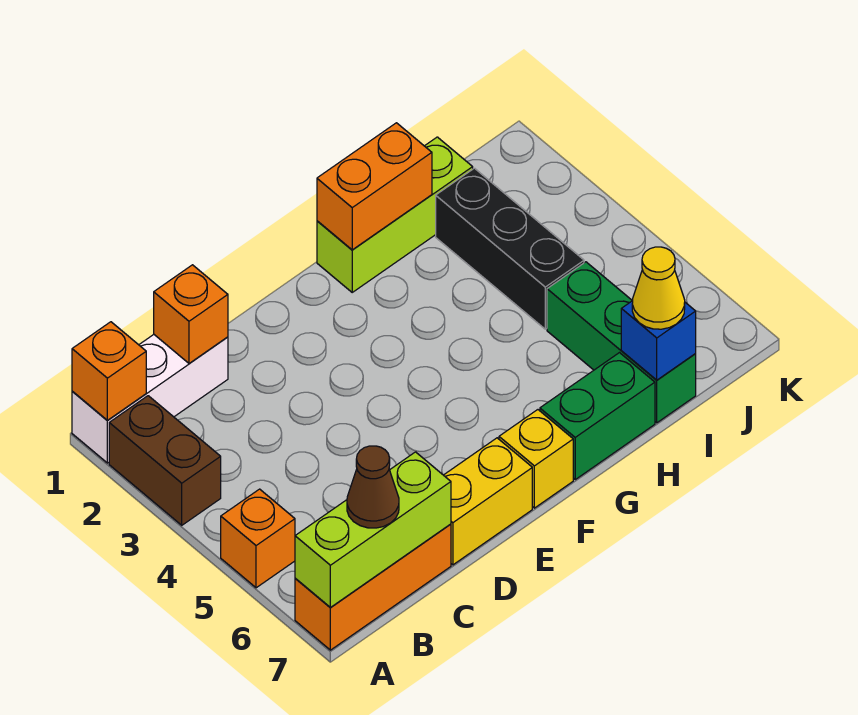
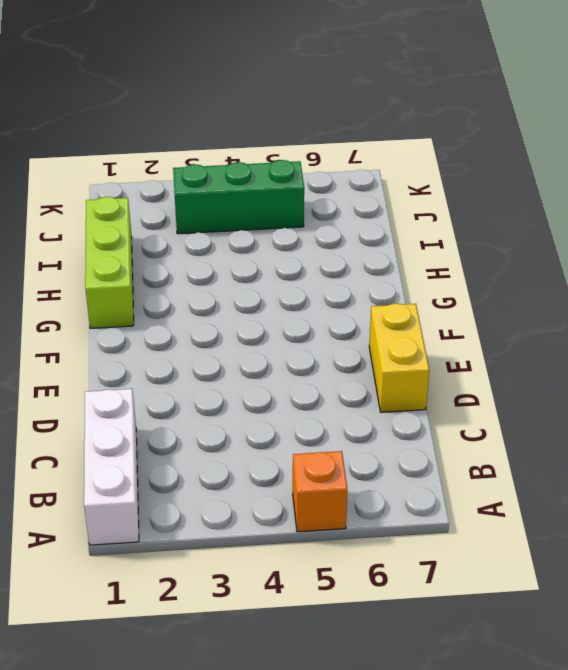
green brick J3:J5 level 1 -> green brick I5:I7 level 1
none -> brown brick A2:A3 level 1
none -> orange brick A7:C7 level 1
none -> yellow brick F7 level 1

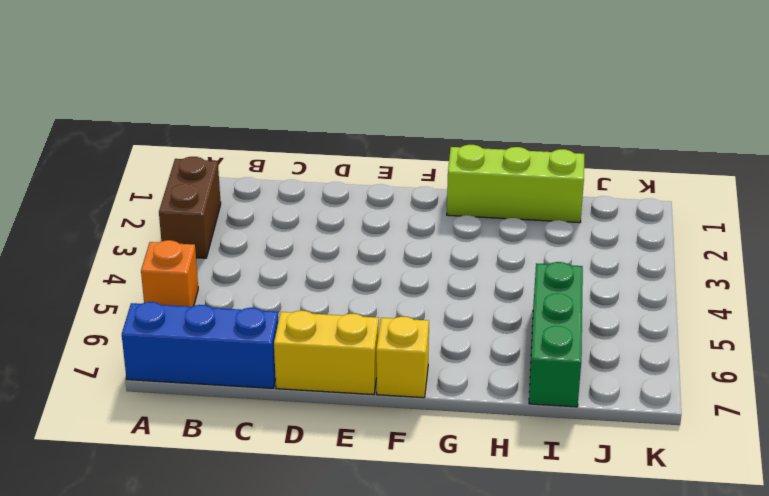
blue brick A7:C7 level 1 -> orange brick A7:C7 level 1
none -> white brick A1:C1 level 1
none -> green brick G7:H7 level 1
none -> black brick I2:I4 level 1

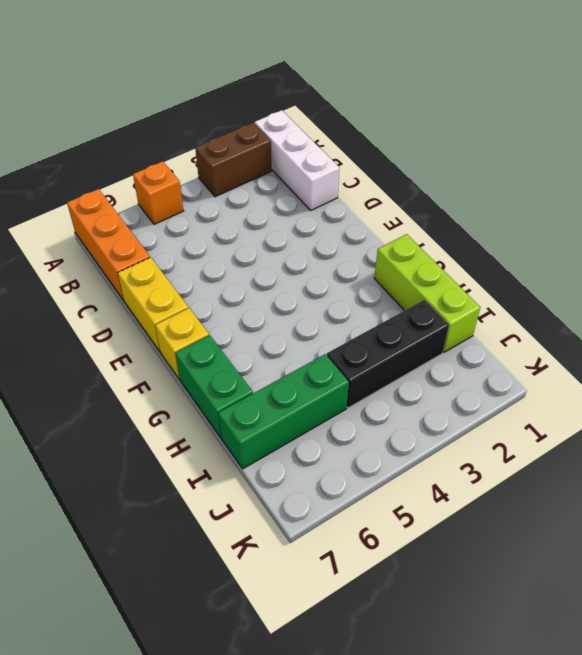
none -> orange brick A1 level 2
none -> lime brick A7:C7 level 2
none -> orange brick C1 level 2

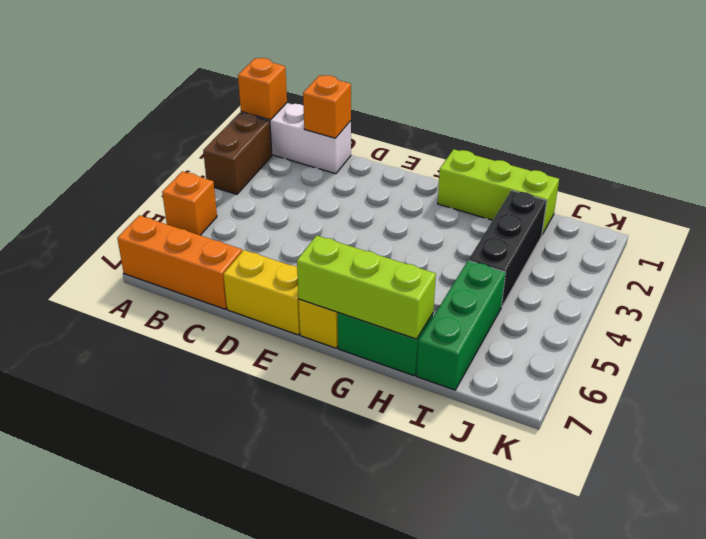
lime brick F7:H7 level 2 -> lime brick A7:C7 level 2
none -> orange brick G1:H1 level 2
none -> blue brick I7 level 2
none -> brown cone B7 level 3

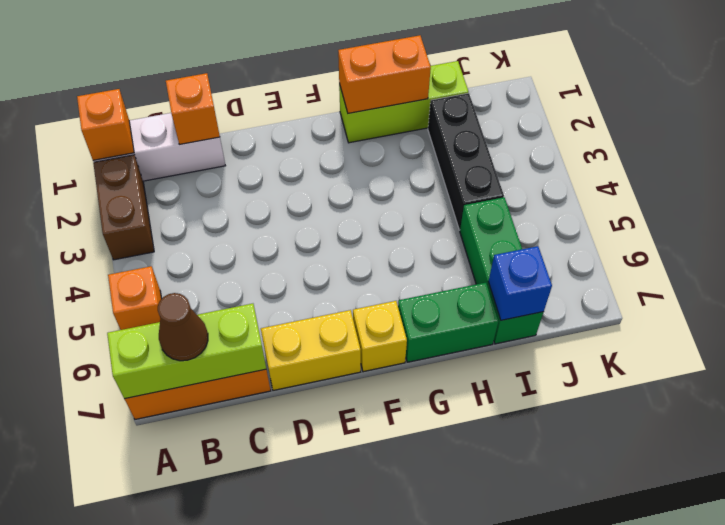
none -> yellow cone I7 level 3

